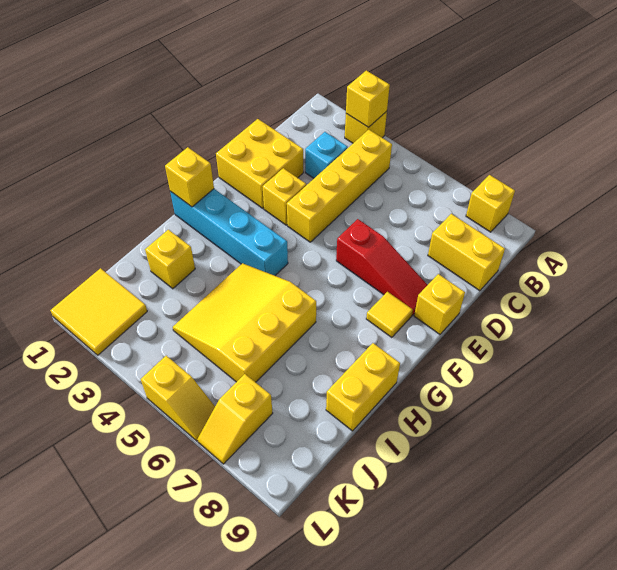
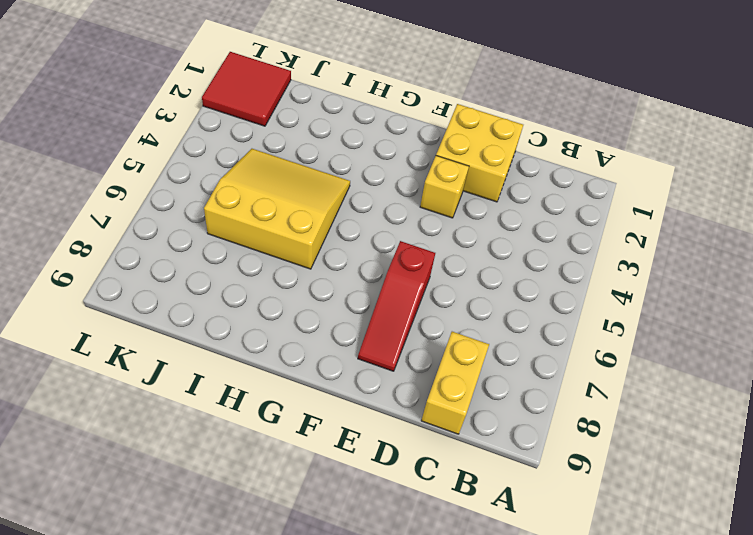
red tile K1:L2 level 1 -> yellow tile K1:L2 level 1
none -> yellow brick A3 level 1
none -> yellow brick A8 level 1
none -> yellow brick B4:E4 level 1

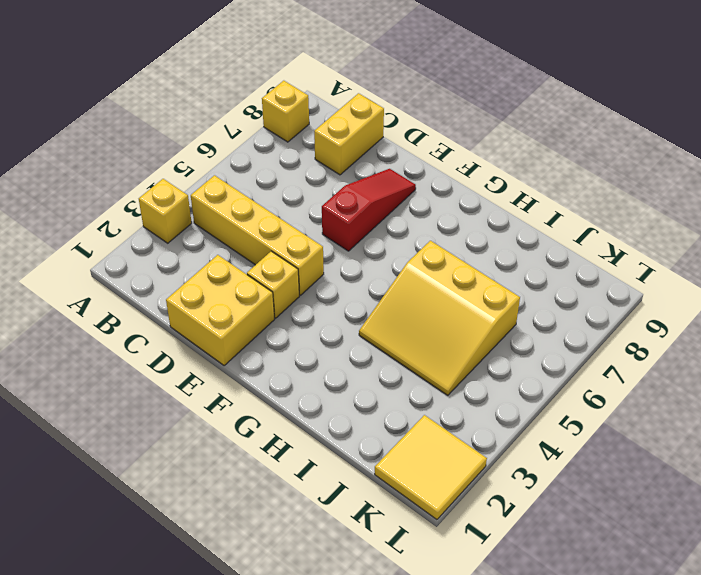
none -> cyan brick C3 level 1
none -> yellow brick E9 level 1
none -> yellow tile F8 level 1

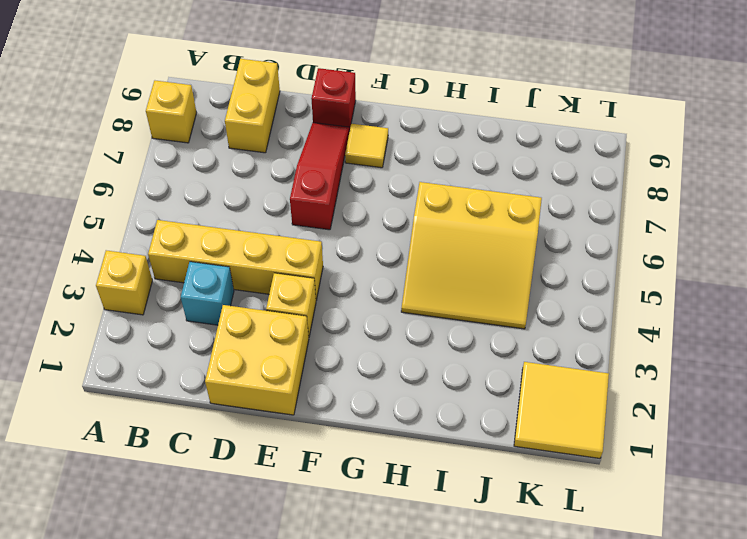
red brick E9 level 1 -> yellow brick E9 level 1
none -> cyan brick G1:G4 level 1
none -> yellow brick H9:I9 level 1
none -> yellow brick I2 level 1

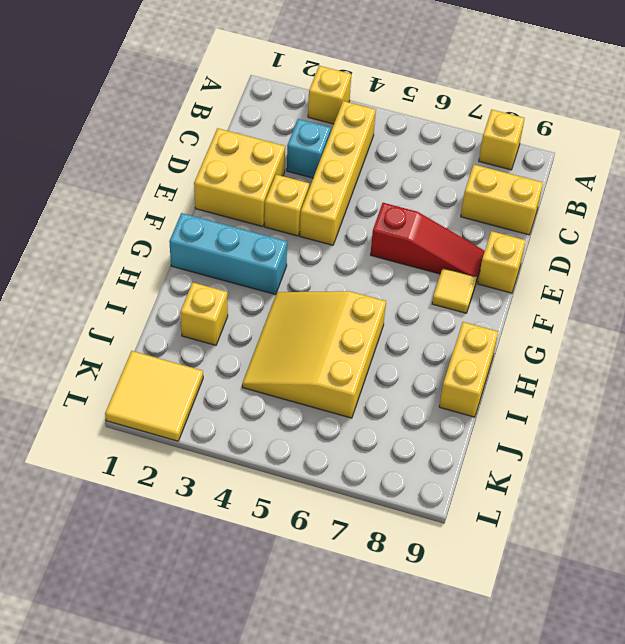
cyan brick G1:G3 level 1 -> cyan brick G1:G4 level 1
none -> yellow slope K7:L7 level 1 top K
none -> yellow slope L5:L6 level 1 top 5
none -> yellow brick A3 level 2

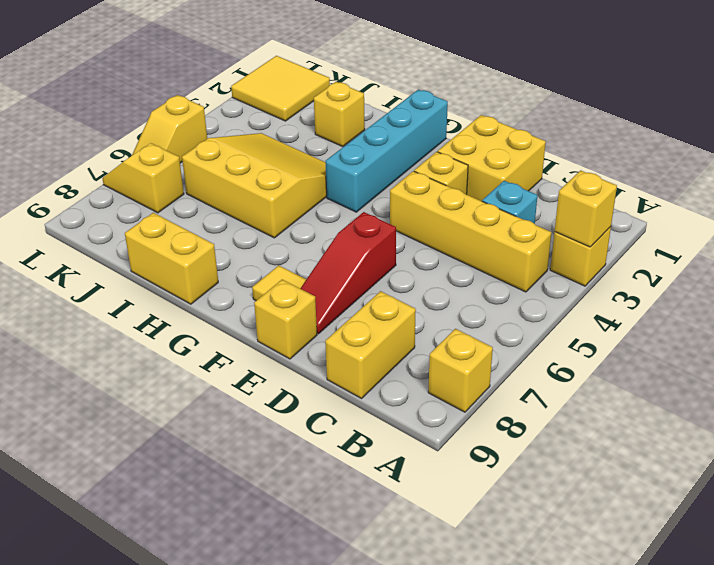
none -> yellow brick G1 level 2

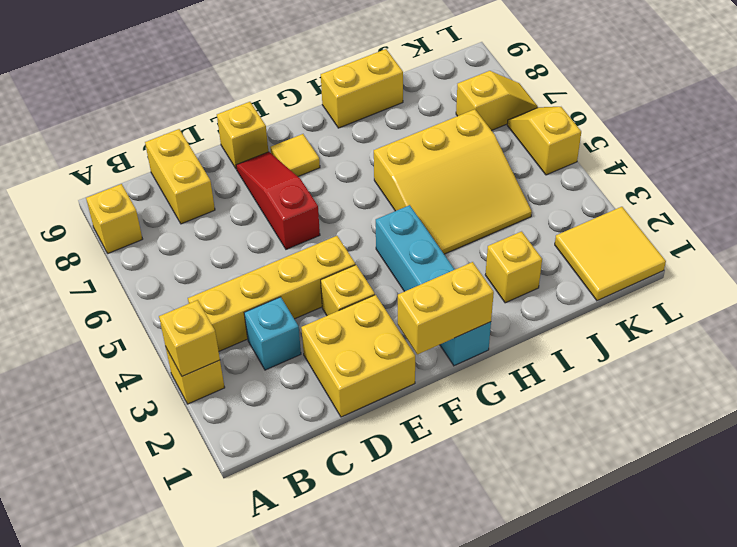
yellow brick F1:G1 level 2 -> yellow brick G1 level 2

